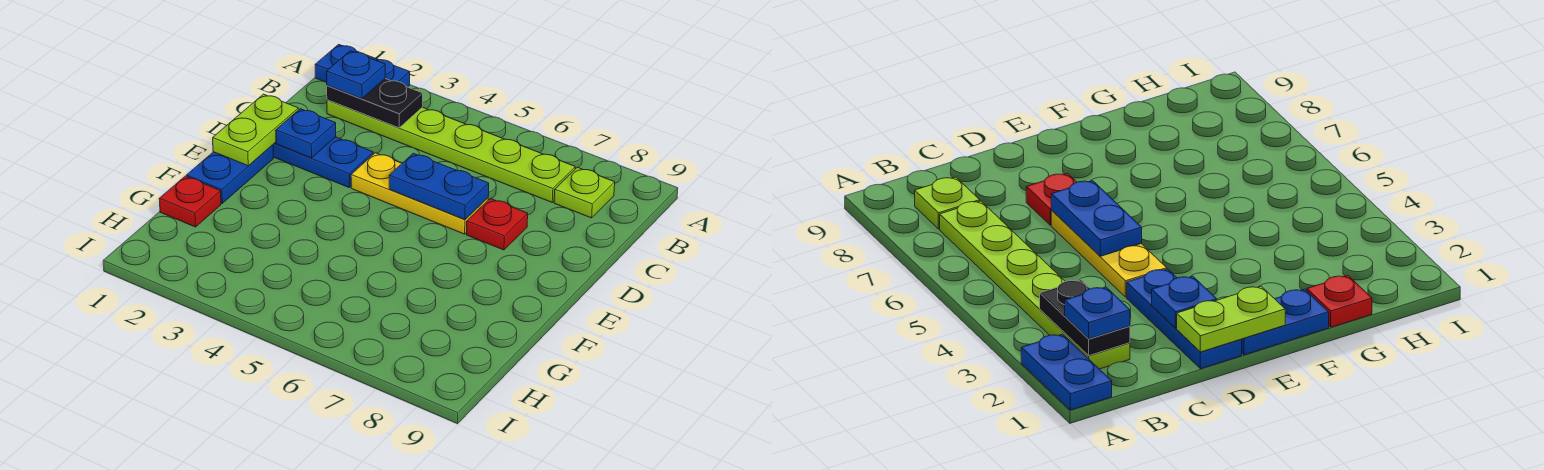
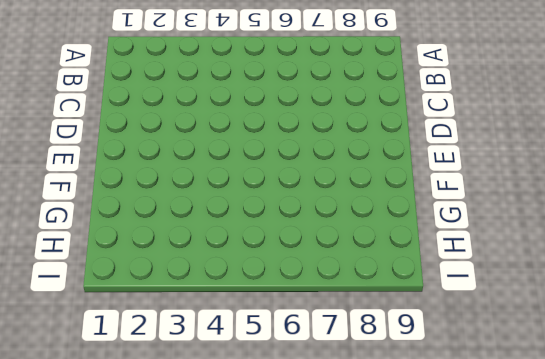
none -> blue plate A1:A2 level 1
none -> lime plate B2:B7 level 1
none -> lime plate B8 level 1

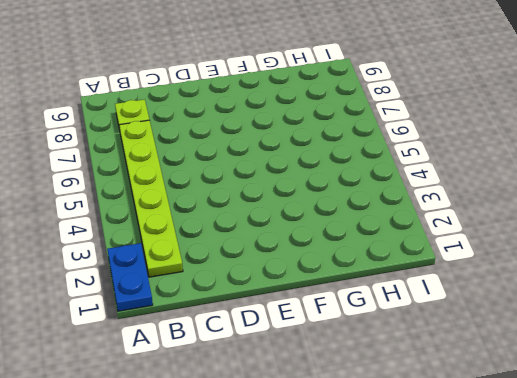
none -> blue plate D1:D3 level 1
none -> yellow plate D4:D6 level 1
none -> red plate D7 level 1

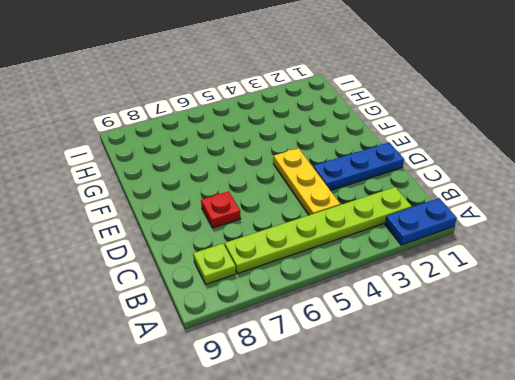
yellow plate C4:E4 level 1 -> yellow plate D4:D6 level 1
none -> blue plate E1:F1 level 1
none -> red plate G1 level 1
none -> black plate B2:B3 level 2

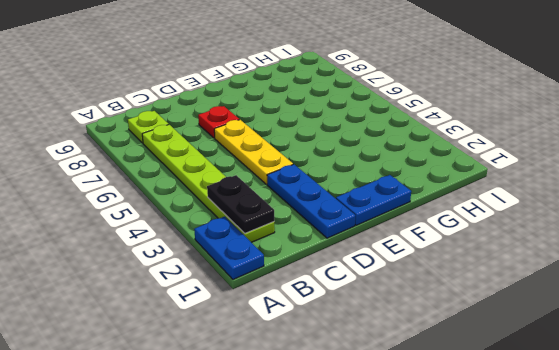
none -> red plate G1 level 1
none -> lime plate D1:E1 level 2
none -> blue plate D2 level 2

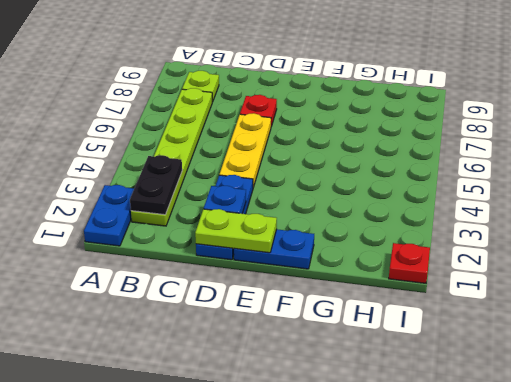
red plate I1 level 1 -> red plate G1 level 1
none -> blue plate D5:D6 level 2
none -> blue plate B2 level 3

